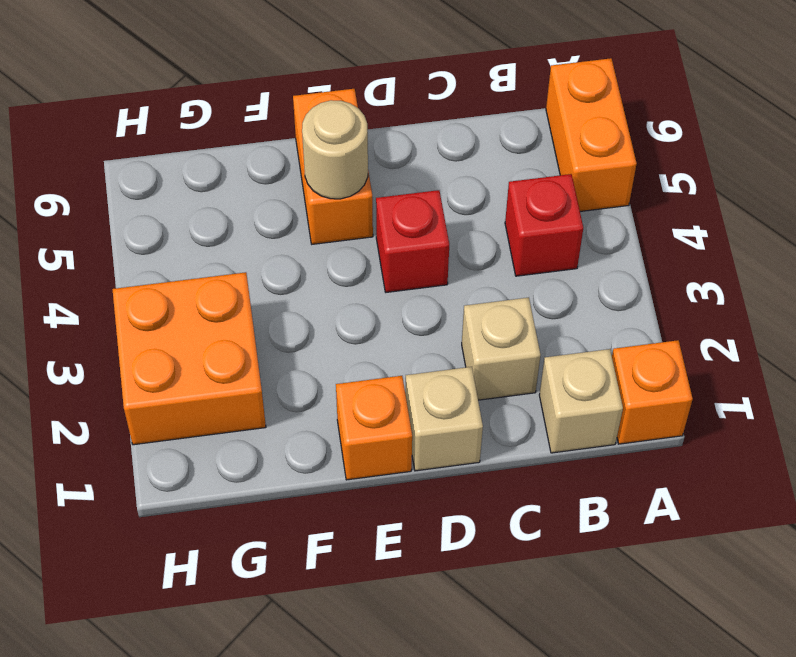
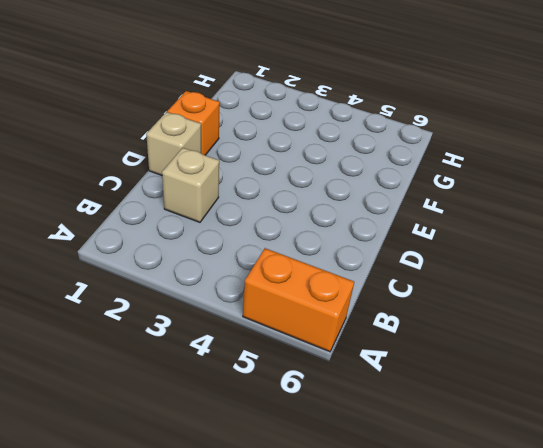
none -> orange brick A1 level 1
none -> tan brick B1 level 1

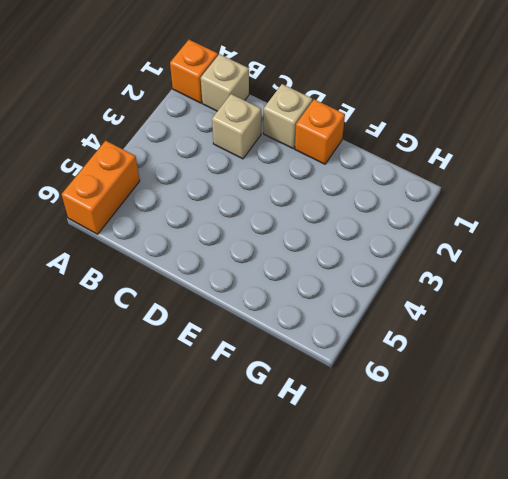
none -> red brick B4 level 1
none -> red brick D4 level 1

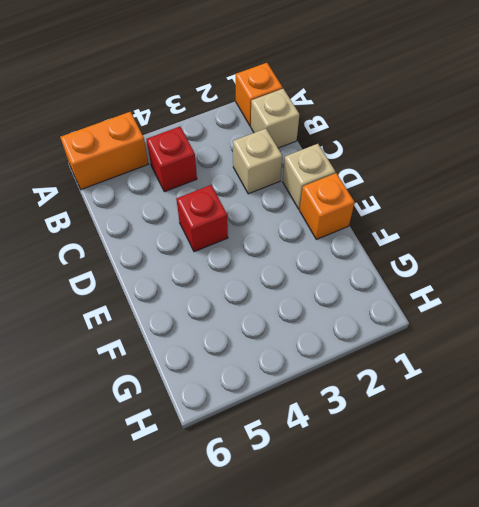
none -> orange brick E5:E6 level 1
none -> orange brick G2:H3 level 1

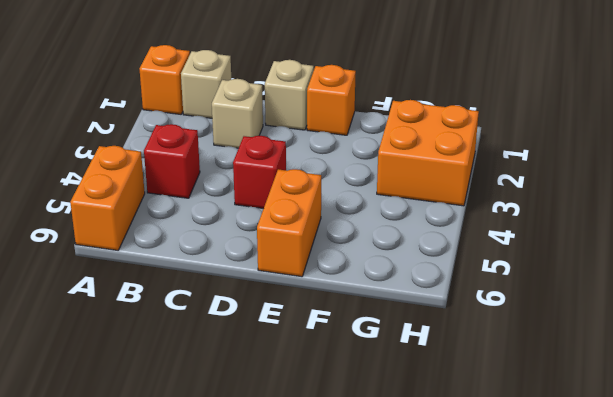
none -> tan round brick E5 level 2

